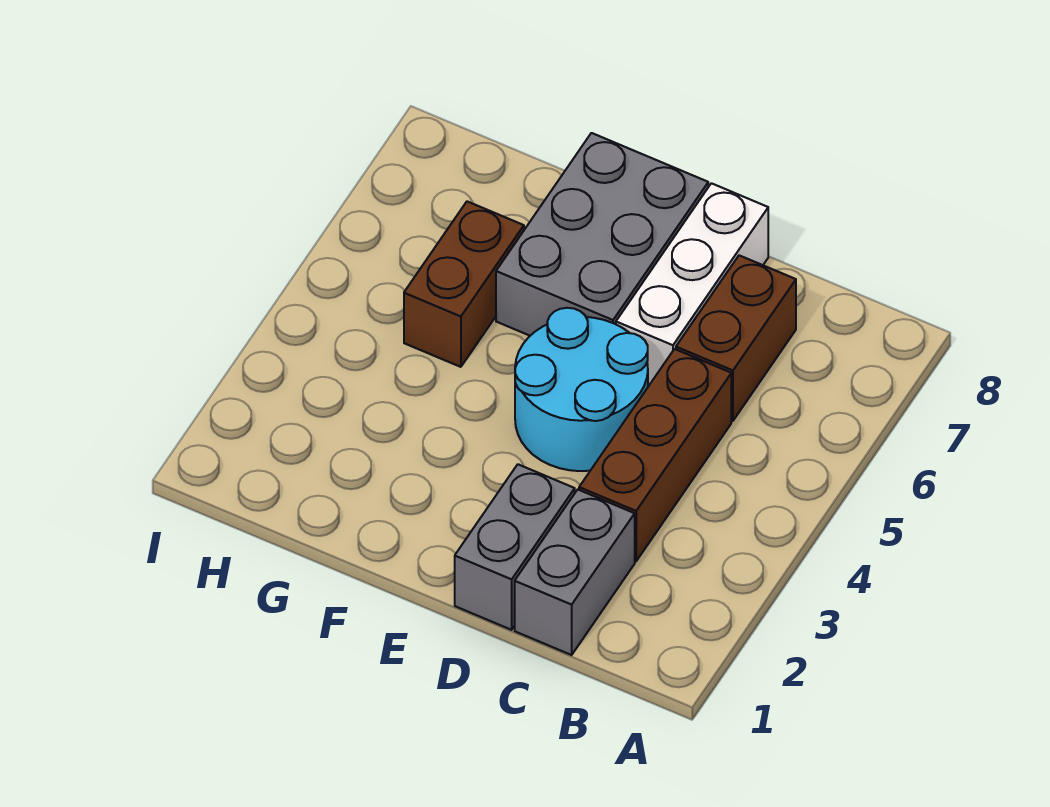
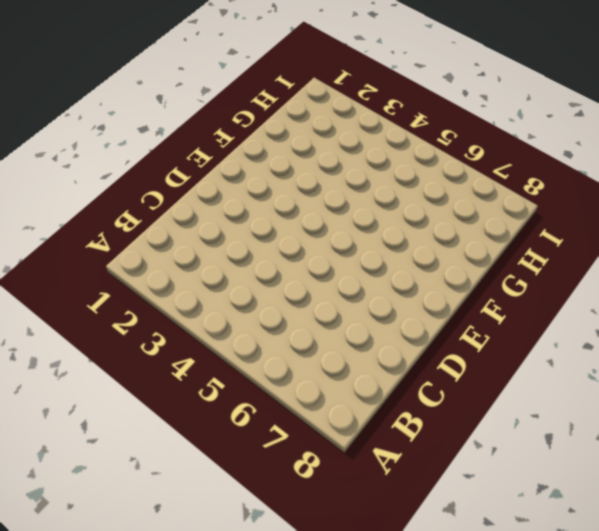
none -> grey brick C1:C2 level 1
none -> brown brick C3:C5 level 1

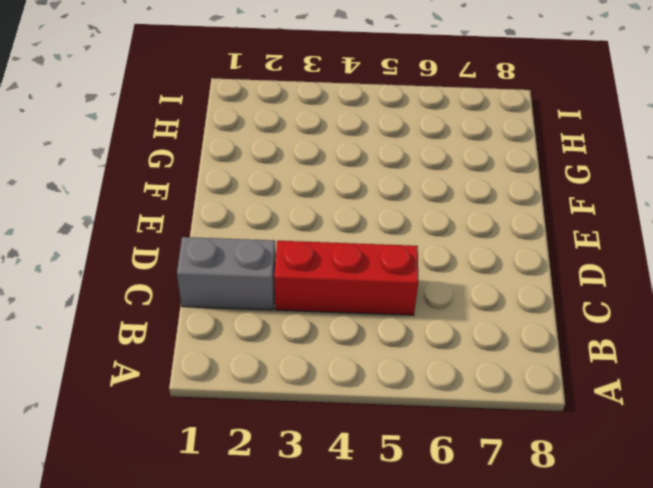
red brick C3:C5 level 1 -> brown brick C3:C5 level 1
none -> brown brick C6:C7 level 1
none -> grey brick D1:D2 level 1

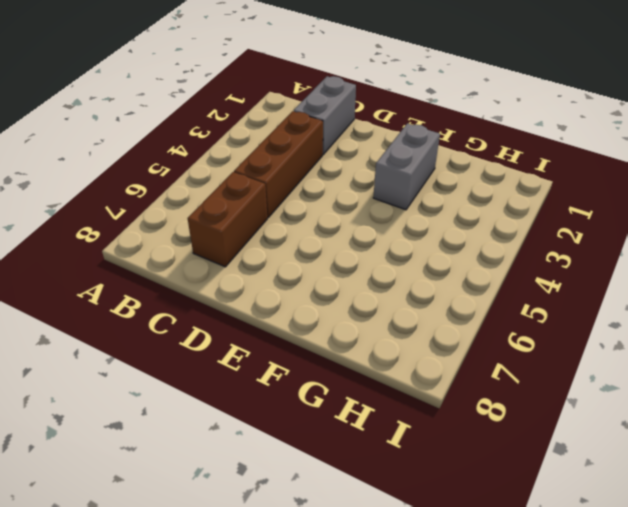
grey brick F2:F3 level 1 -> grey brick D1:D2 level 1
none -> cyan round brick D4:E5 level 1
none -> white brick D6:D8 level 1

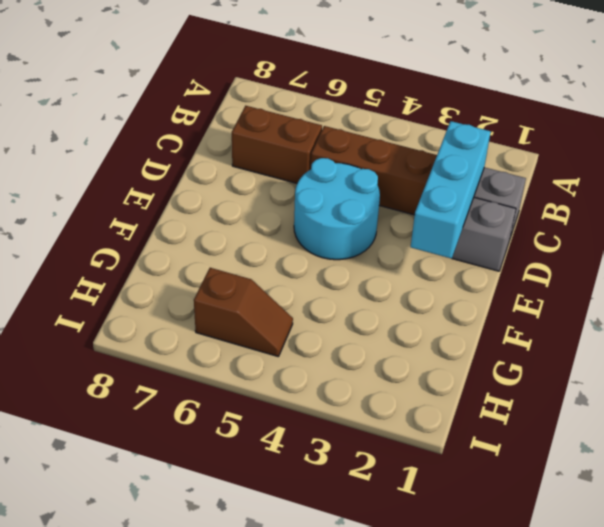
cyan brick C2:E2 level 2 -> none
brown slope H5:H6 level 1 top 6 -> none
none -> white brick D6:D8 level 1
none -> grey brick E6:F8 level 1

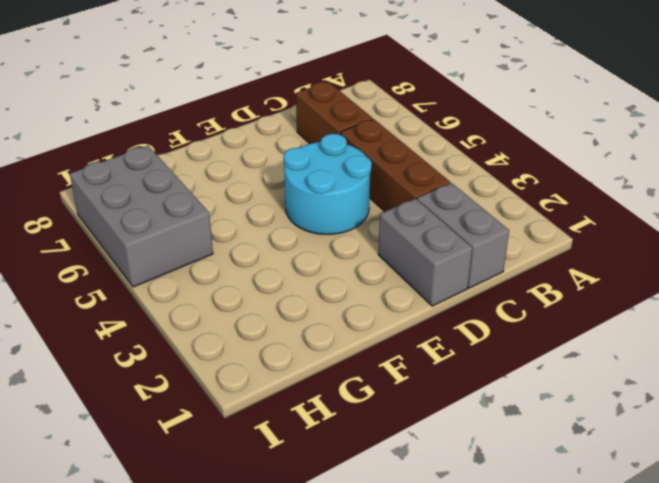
grey brick H5:I7 level 1 -> grey brick E6:F8 level 1
none -> white brick D6:D8 level 1
none -> brown brick G5:G6 level 1

